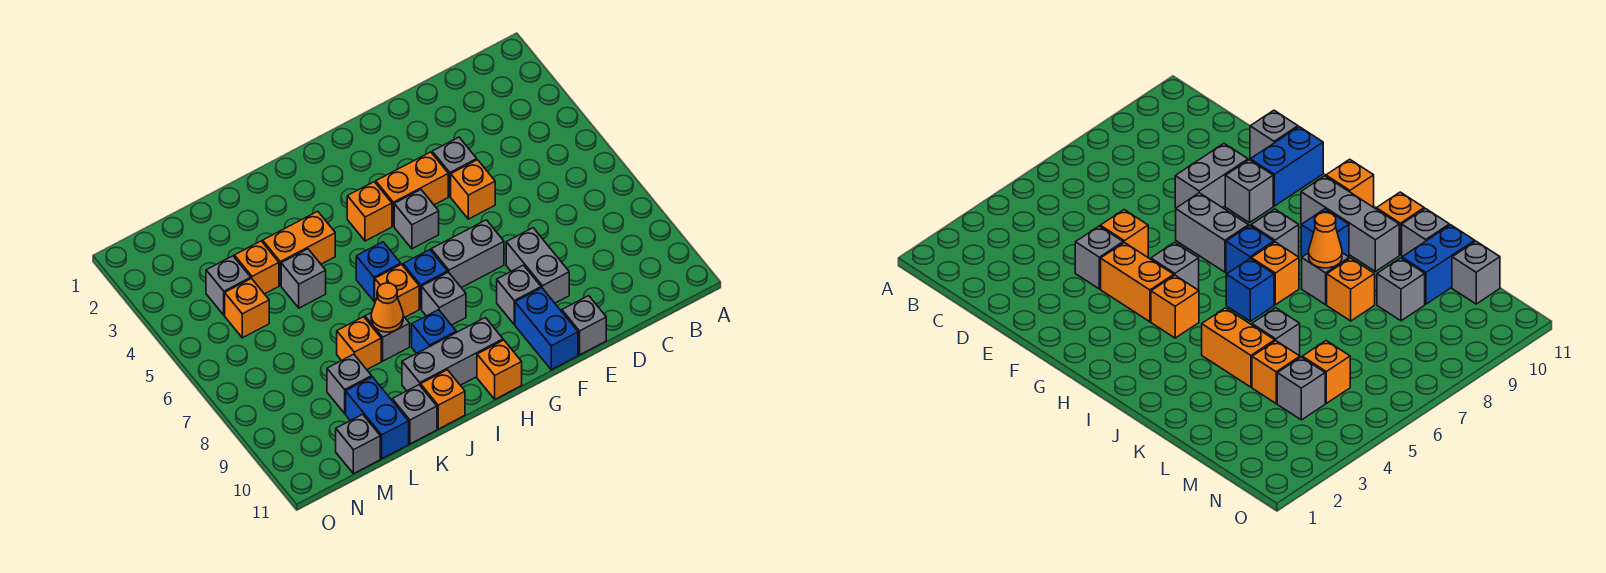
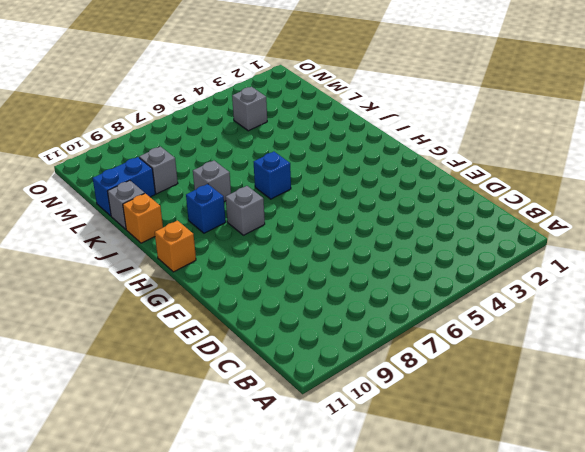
none -> grey brick E4 level 1
none -> orange brick E5 level 1
none -> grey brick E8:E9 level 1
none -> grey brick E11 level 1

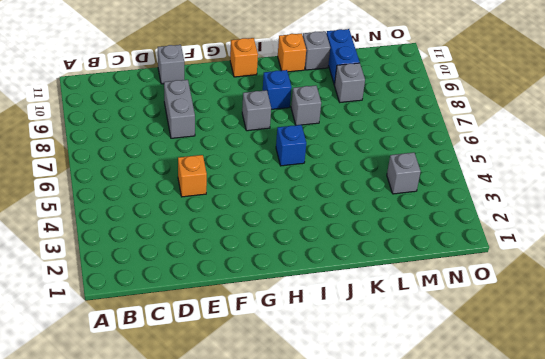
none -> grey brick E4 level 1
none -> orange brick F4:G4 level 1
none -> grey brick F7:G7 level 1
none -> grey brick F9 level 1

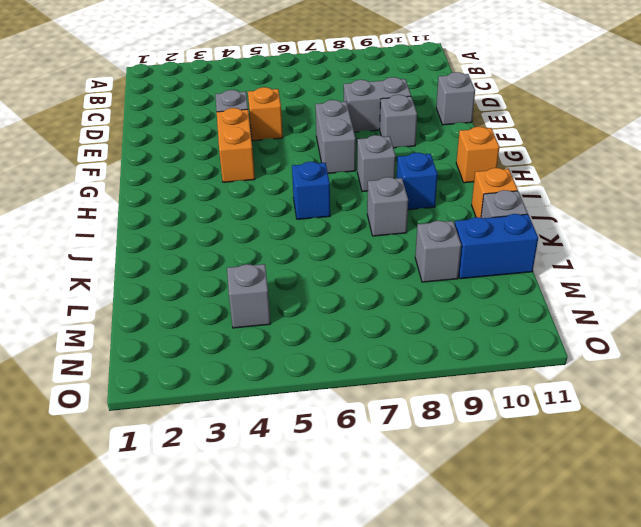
none -> blue brick F10:F11 level 1
none -> grey brick G5 level 1
none -> orange brick H4 level 1
none -> blue brick H7 level 1

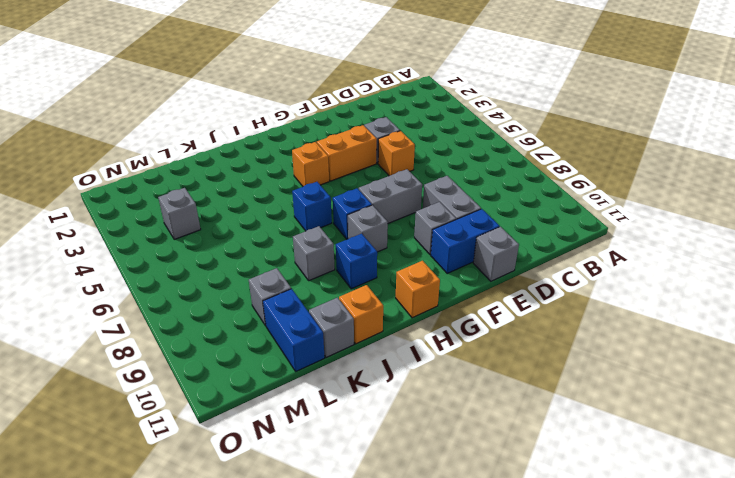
blue brick E10:F10 level 1 -> blue brick F10:F11 level 1
none -> grey brick G5 level 1
none -> grey brick H10:J10 level 1
none -> orange brick I7 level 1
none -> orange brick J4:K4 level 1

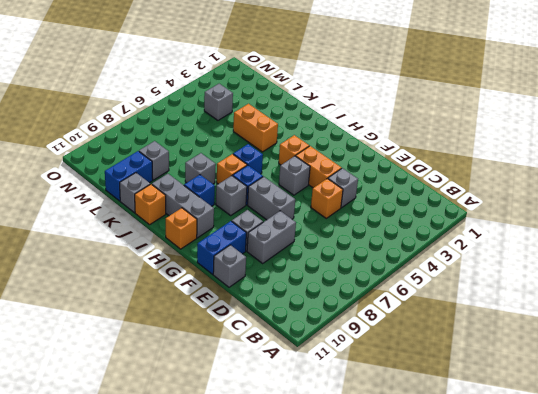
none -> grey brick K5 level 1
none -> orange brick K8 level 1
none -> orange brick L4 level 1
none -> orange brick M5 level 1

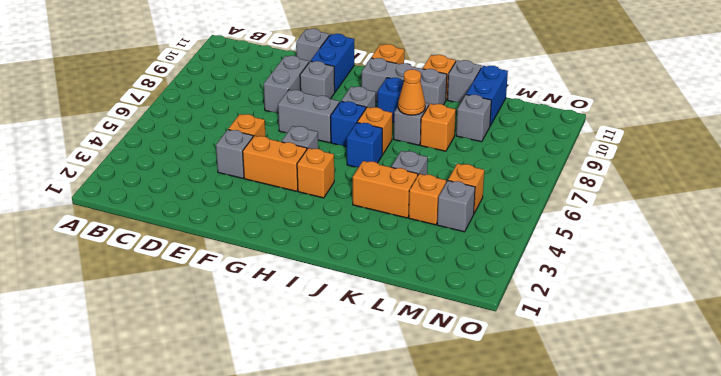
none -> grey brick M11 level 1

